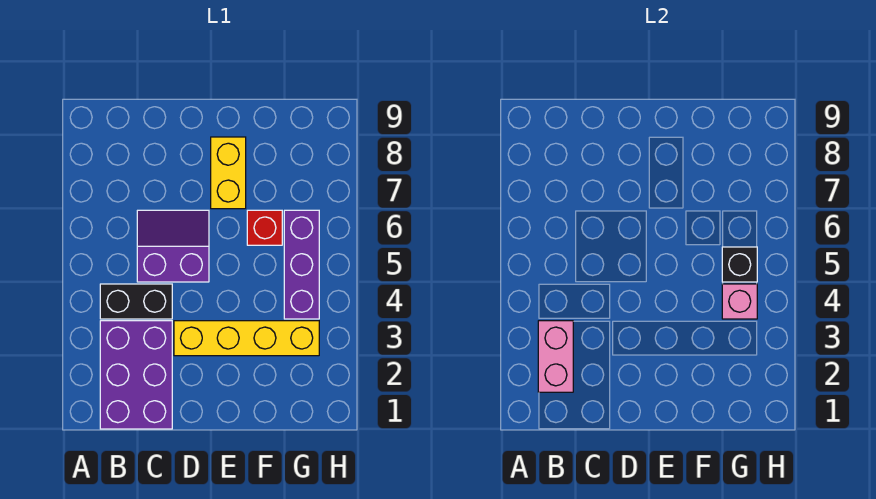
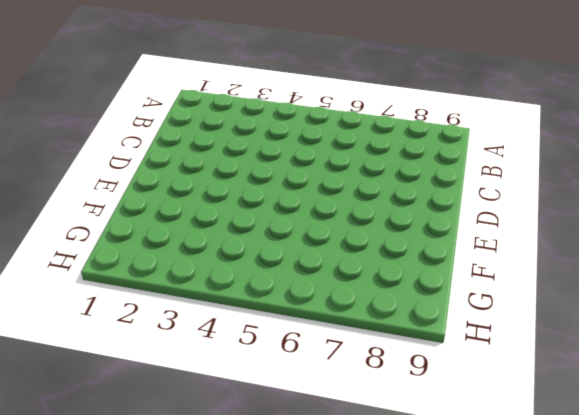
none -> purple brick B1:C3 level 1
none -> black brick B4:C4 level 1

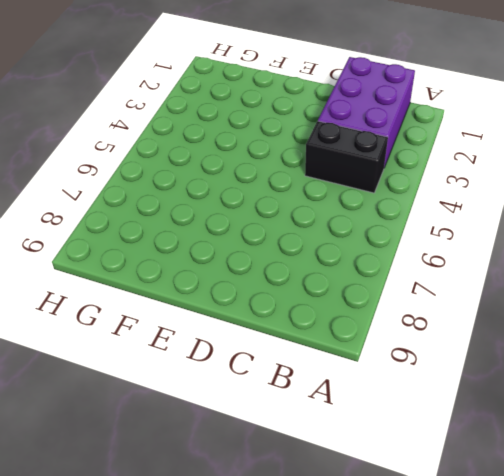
none -> purple slope C5:D6 level 1 top 5
none -> yellow brick D3:G3 level 1

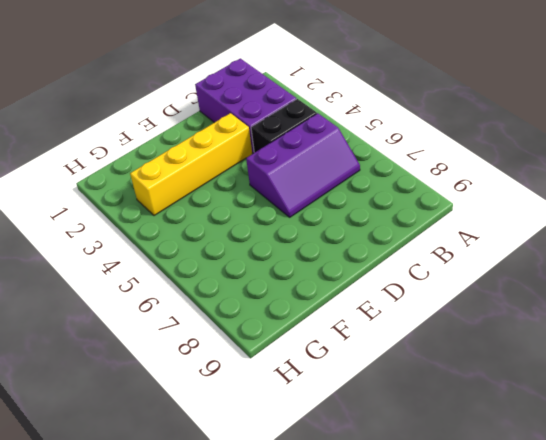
purple slope B5:D6 level 1 top 5 -> purple slope C5:D6 level 1 top 5
none -> yellow brick E7:E8 level 1
none -> red brick F6 level 1

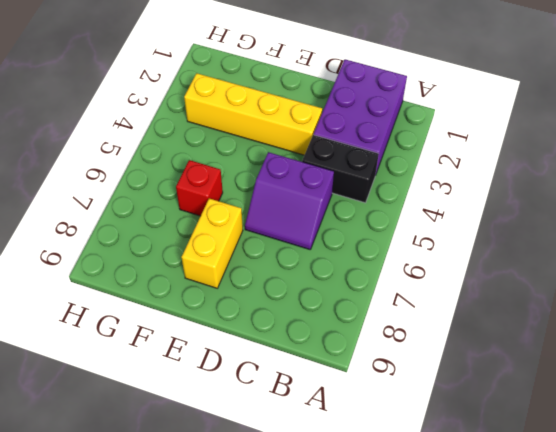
none -> purple brick G4:G6 level 1
none -> pink brick B2:B3 level 2

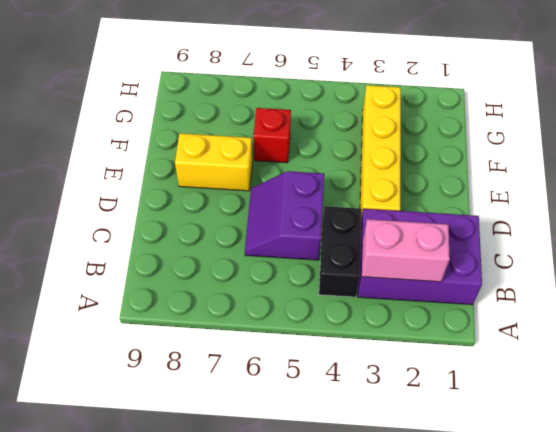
none -> purple brick G4:G6 level 1
none -> pink brick G4 level 2

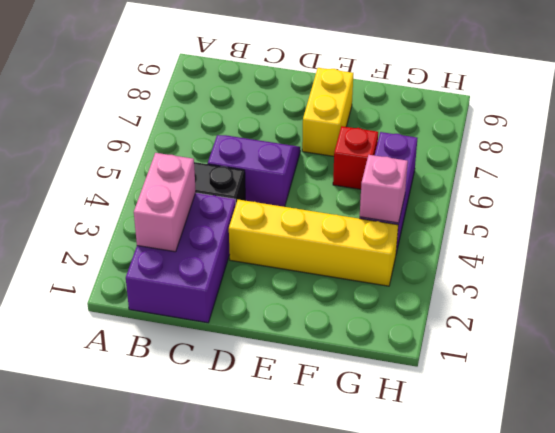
none -> black brick G5 level 2

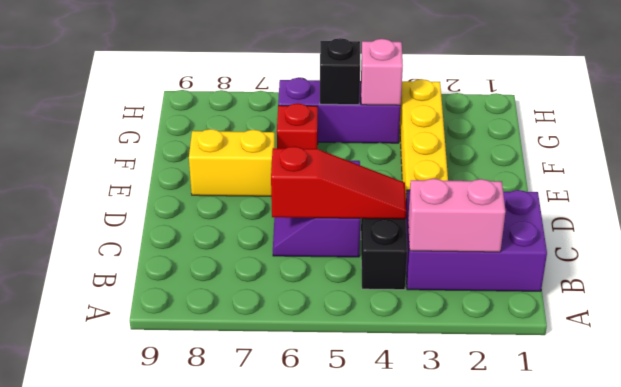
red slope C4:C6 level 2 top 6 -> none

